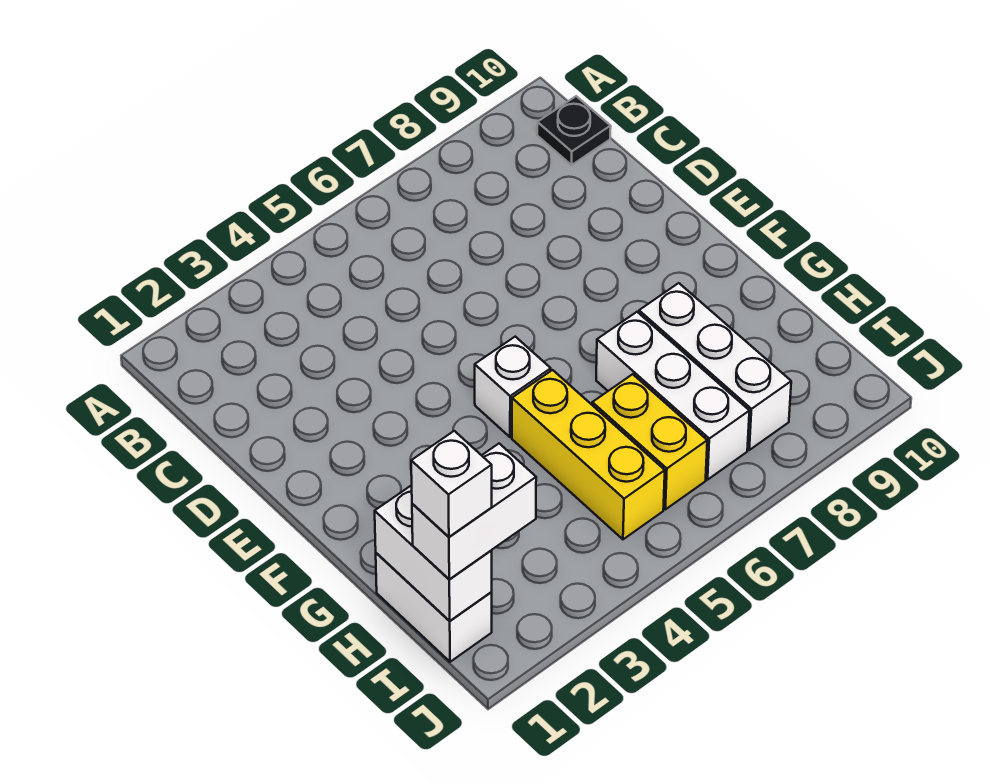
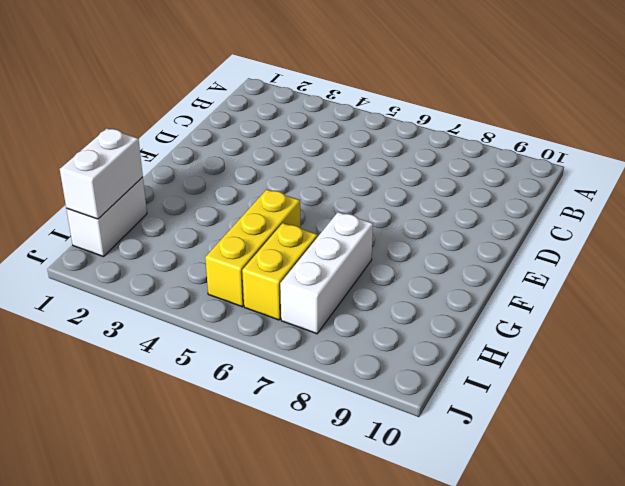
none -> black plate B10 level 1
none -> white brick F5 level 1

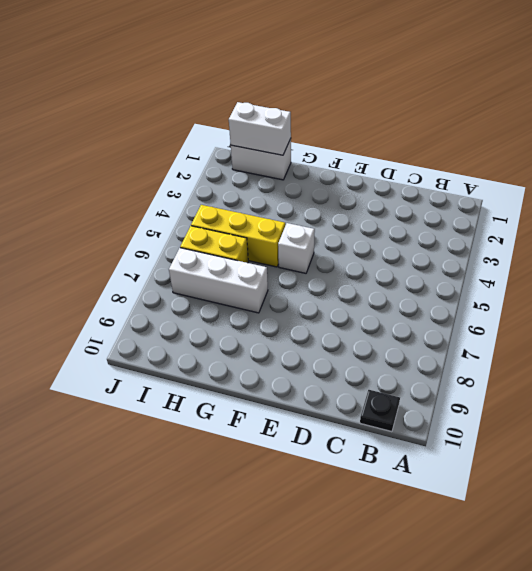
none -> white brick G8:I8 level 1
none -> white brick I1:I2 level 3

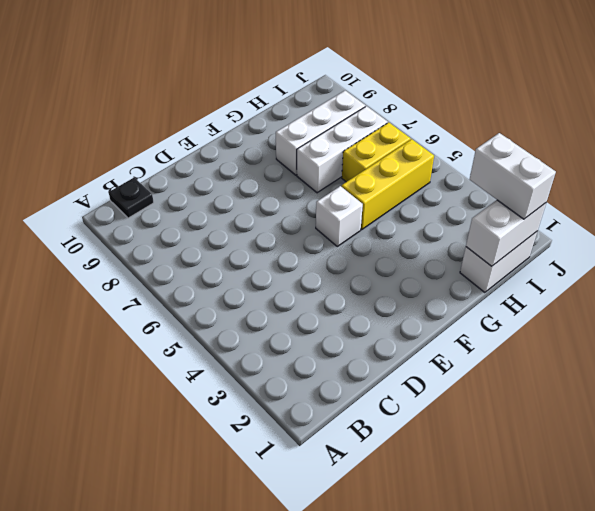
none -> white brick I1 level 4

